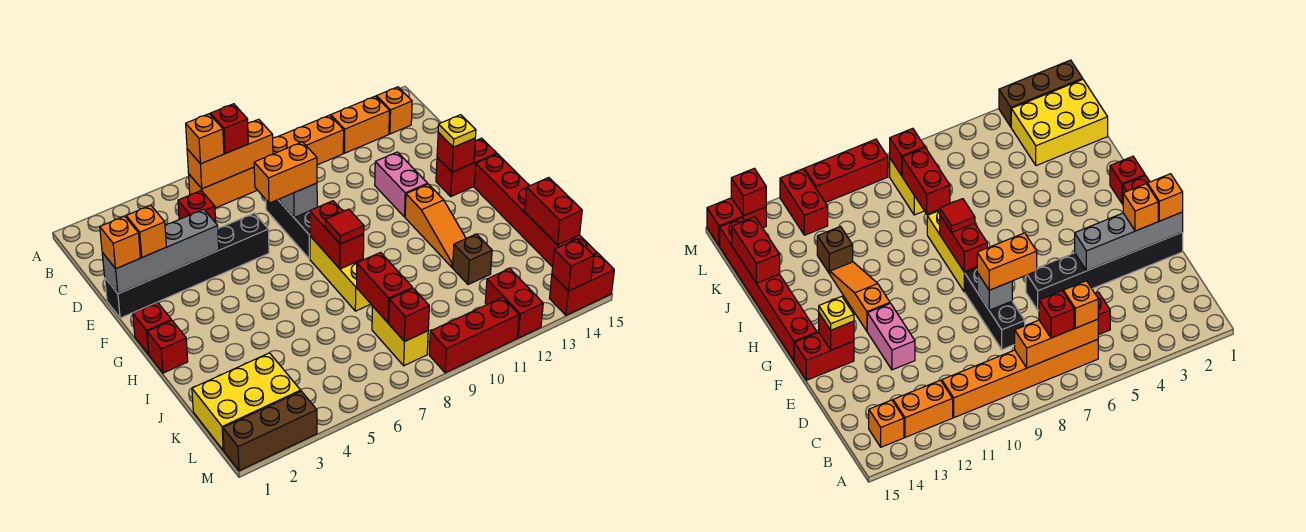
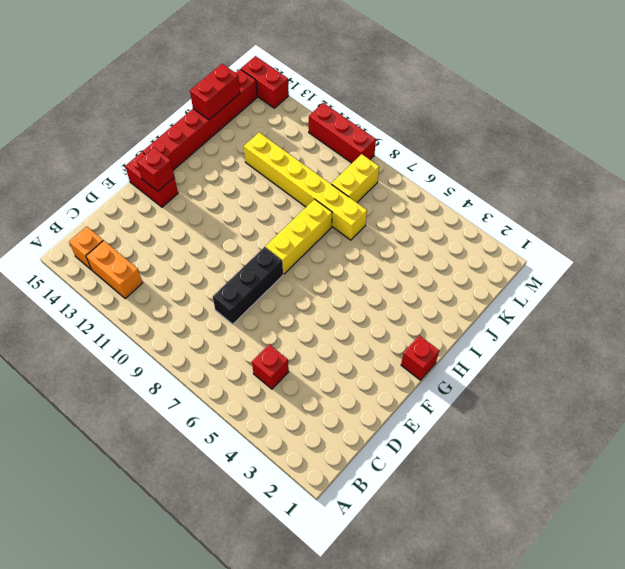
yellow brick J7:J12 level 1 -> brown brick J12 level 1
none -> orange brick B6:B11 level 1
none -> black brick E1:E6 level 1
none -> pink brick E12:F12 level 1
none -> orange slope G12:I12 level 1 top G

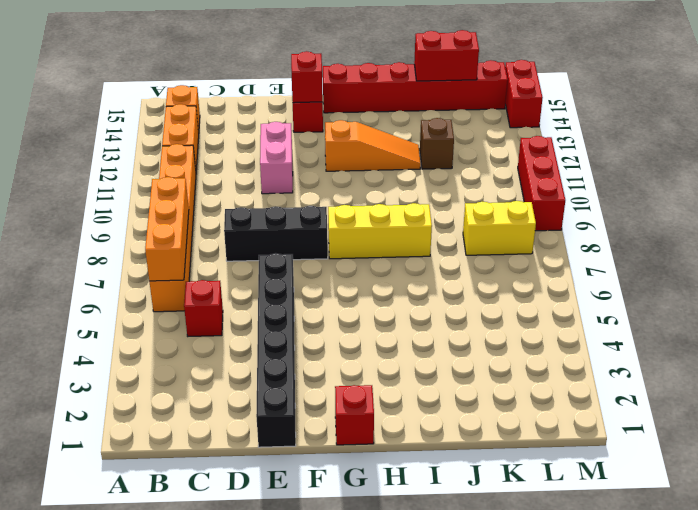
pink brick E11:E12 level 1 -> pink brick E12:F12 level 1
none -> red brick H1 level 1
none -> yellow brick K1:L3 level 1
none -> red brick L12:M12 level 1
none -> brown brick M1:M3 level 1

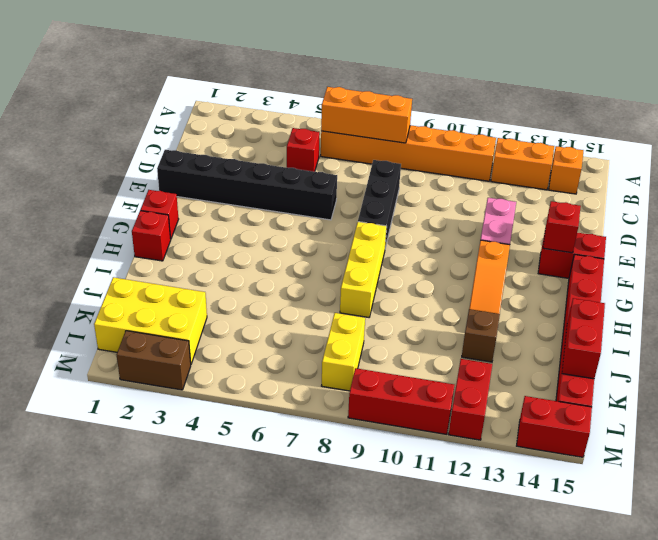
brown brick M2:M3 level 1 -> brown brick M1:M3 level 1
none -> grey brick E1:E4 level 2
none -> grey brick E8 level 2
none -> red brick G8:H8 level 2
none -> red brick J8:K8 level 2

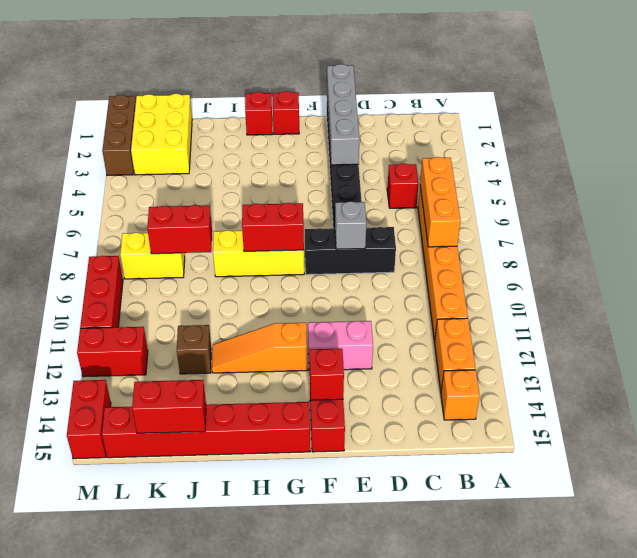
none -> red brick L8 level 2
none -> red brick M14 level 2
none -> orange brick B6 level 3
none -> red brick B7 level 3

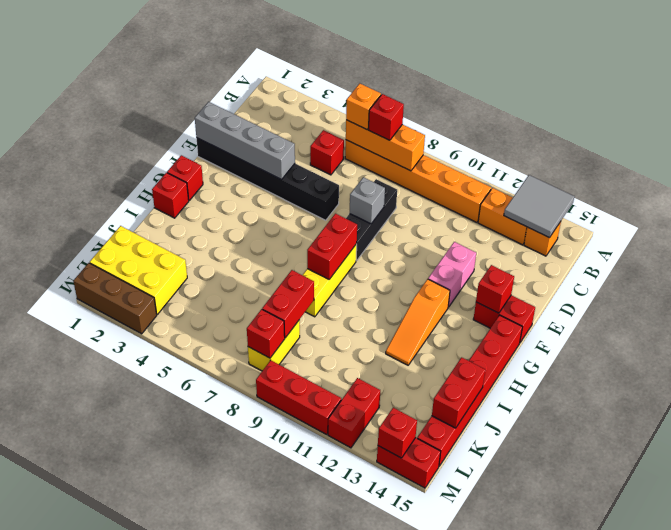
grey tile A13:B14 level 2 -> none
none -> brown brick J12 level 1
none -> orange brick E1 level 3
none -> orange brick E2 level 3
none -> orange brick E7:E8 level 3

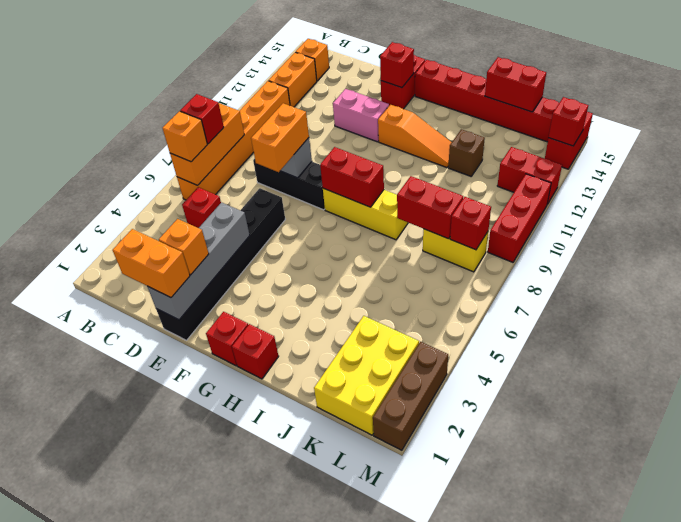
orange brick D1:E1 level 3 -> orange brick E1 level 3
none -> yellow plate F14 level 3
none -> red tile H8 level 3

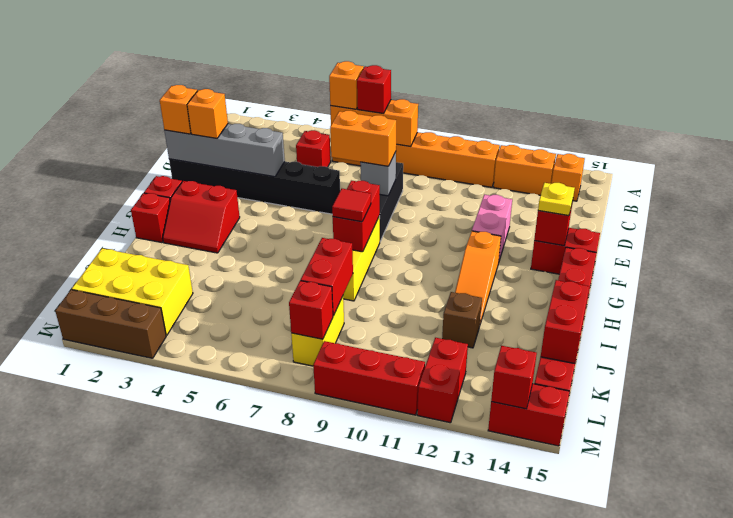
red slope G2:H3 level 1 top G -> none

